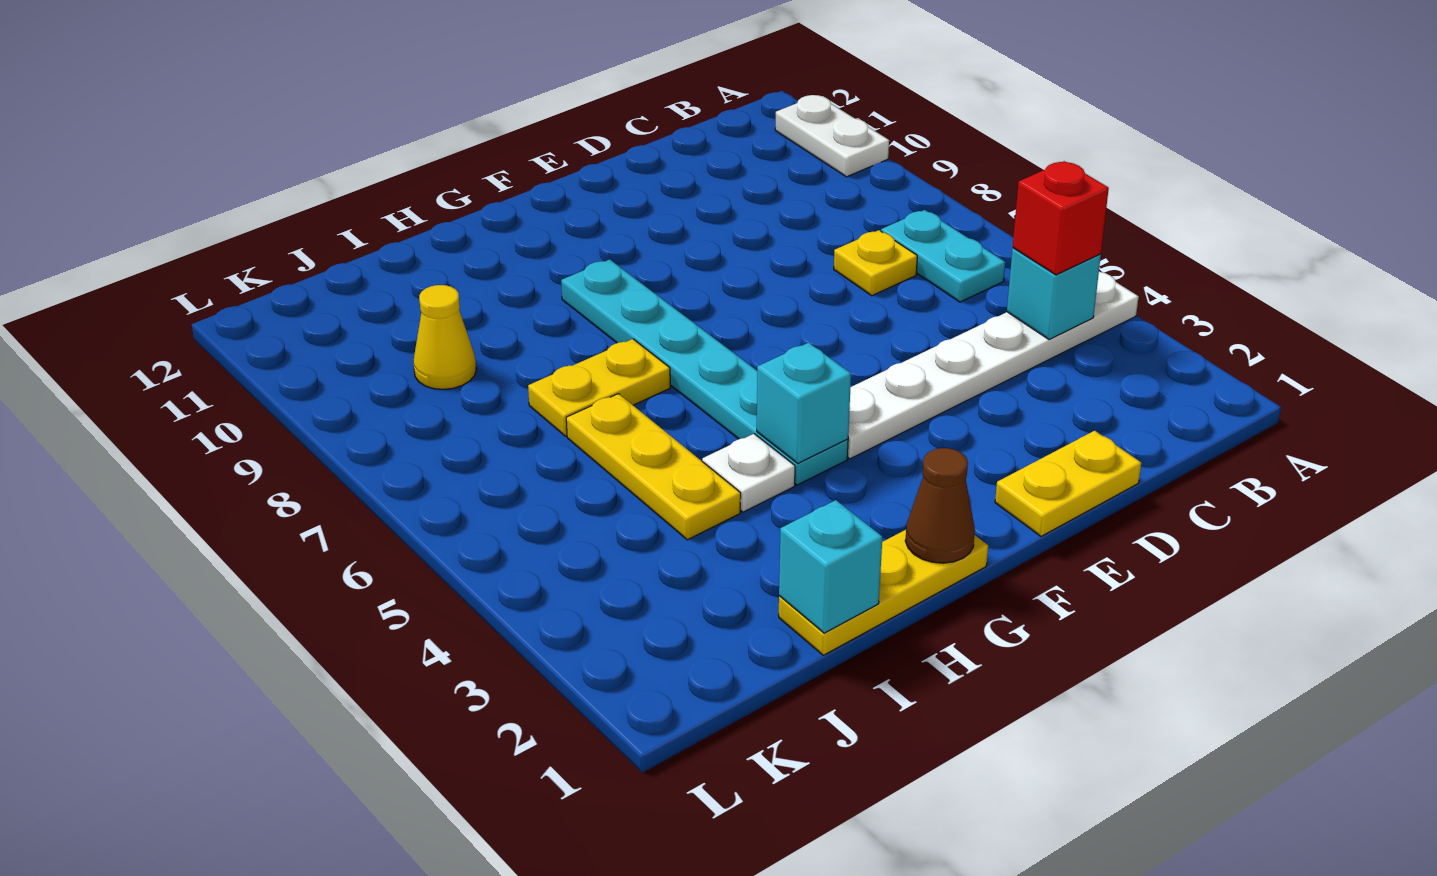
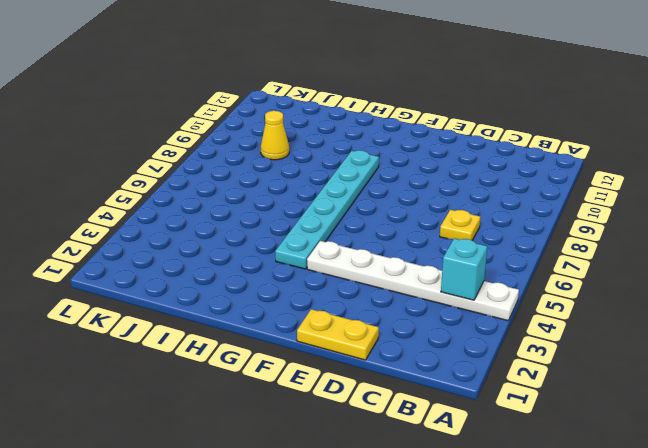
none -> white plate A10:A11 level 1
none -> cyan plate B6:B7 level 1
none -> yellow plate G1:I1 level 1

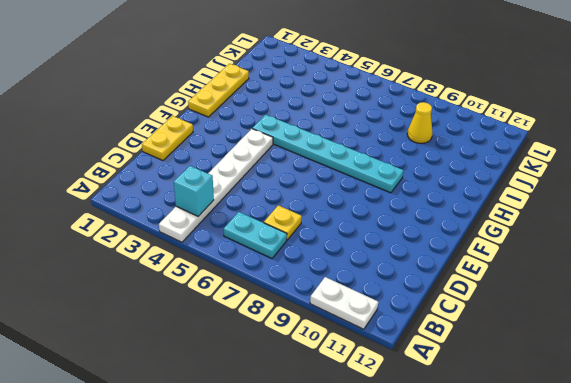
none -> white plate H4 level 1
none -> yellow plate H7:I7 level 1
none -> yellow plate I4:I6 level 1

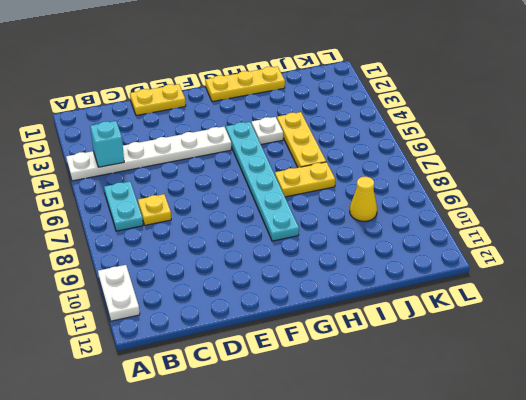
none -> brown cone G1 level 2
none -> cyan brick G4 level 2
none -> cyan brick I1 level 2

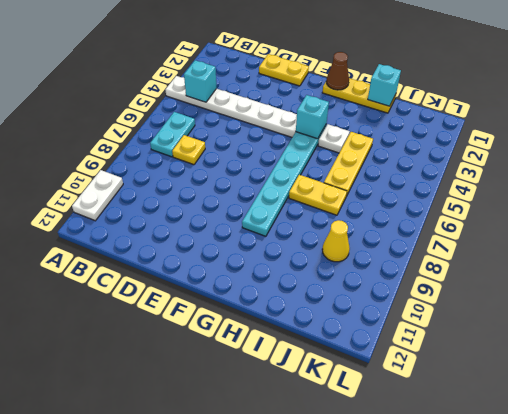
none -> red brick B4 level 3

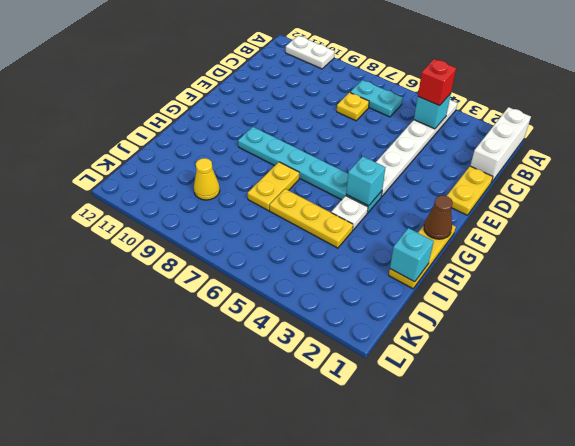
white brick A1:C1 level 1 -> none

